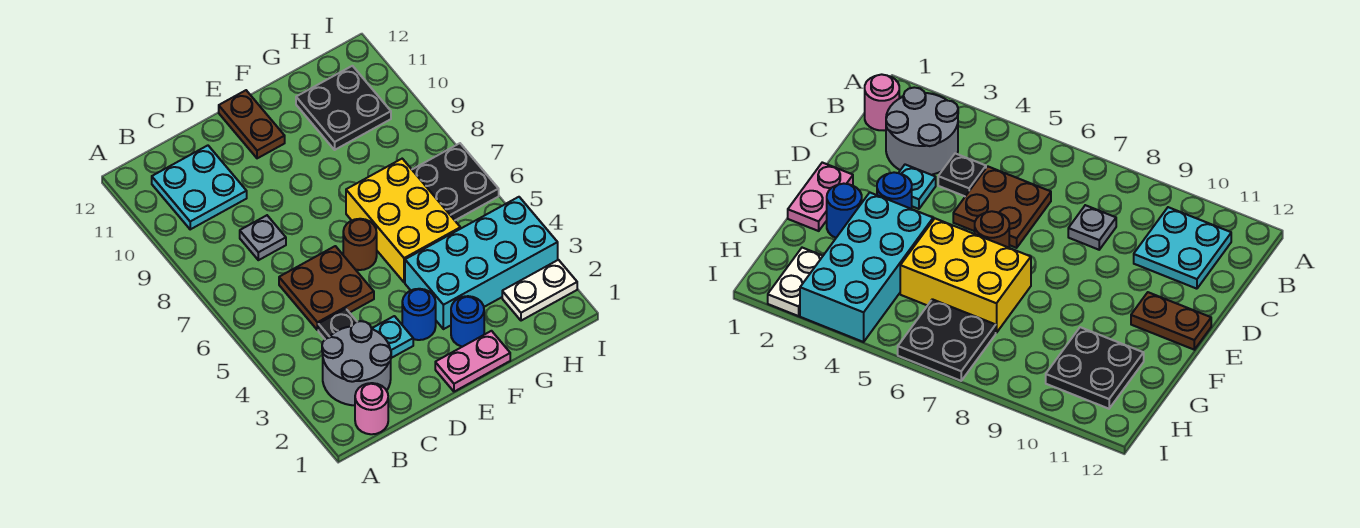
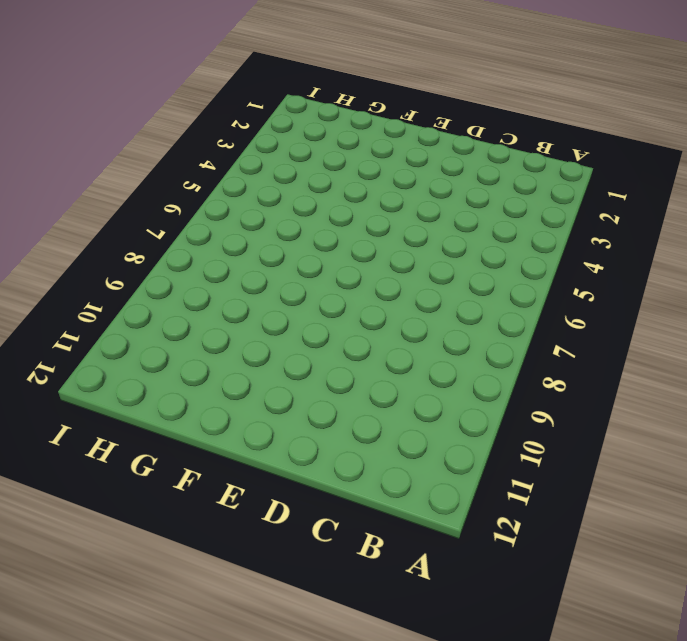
none -> pink round brick B1 level 1
none -> grey round brick B2:C3 level 1
none -> cyan plate B10:C11 level 1

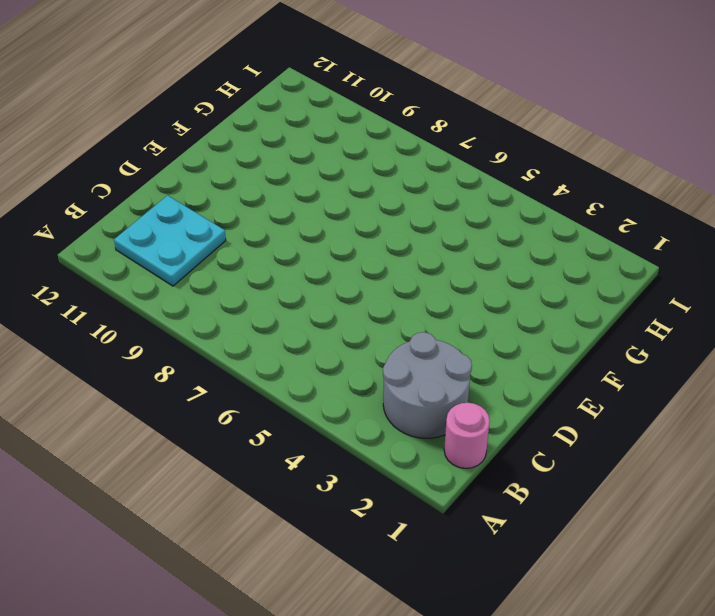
none -> black plate C4 level 1
none -> brown plate C5:D6 level 1
none -> grey plate C8 level 1

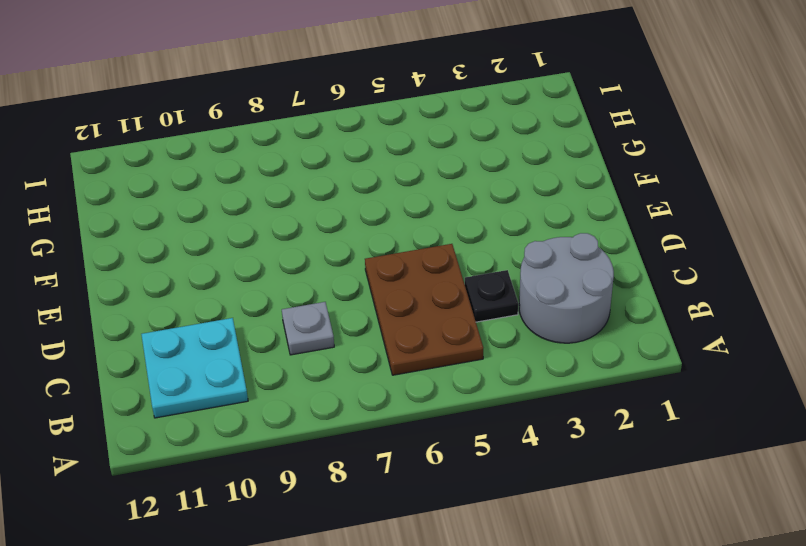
brown plate B5:D6 level 1 -> brown plate C5:D6 level 1
none -> pink round brick B1 level 1
none -> cyan plate D3 level 1
none -> pink plate E1:F1 level 1

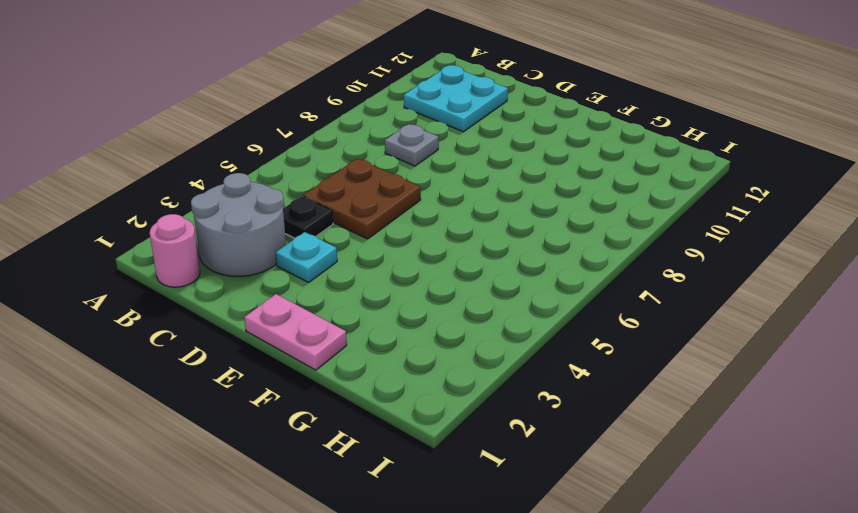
none -> blue round brick E3 level 1
none -> brown round brick E6 level 1
none -> brown plate E11:E12 level 1

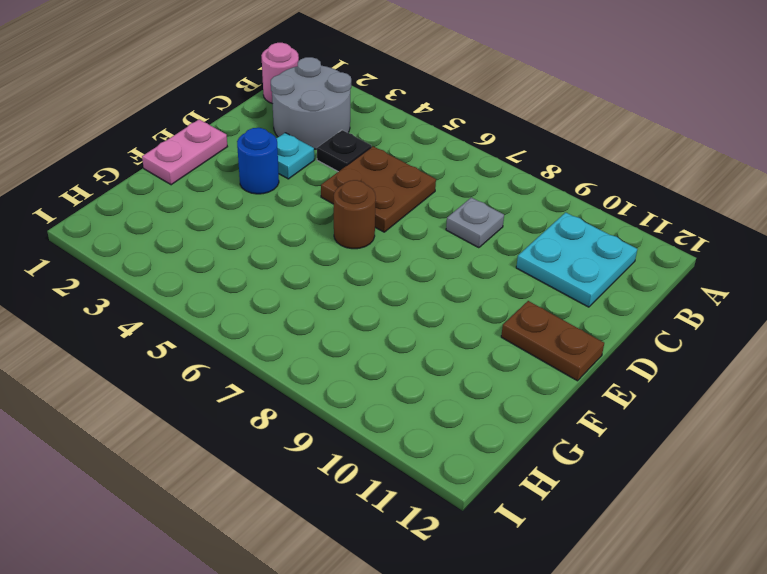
none -> blue round brick F2 level 1
none -> cyan brick F3:I4 level 1
none -> yellow brick F5:G7 level 1

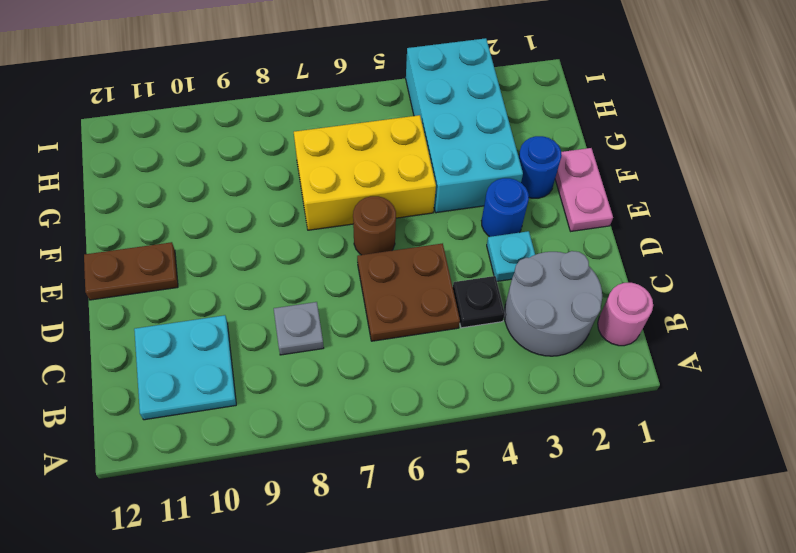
none -> black plate G10:H11 level 1
none -> white plate H2:I2 level 1
none -> black plate H6:I7 level 1

